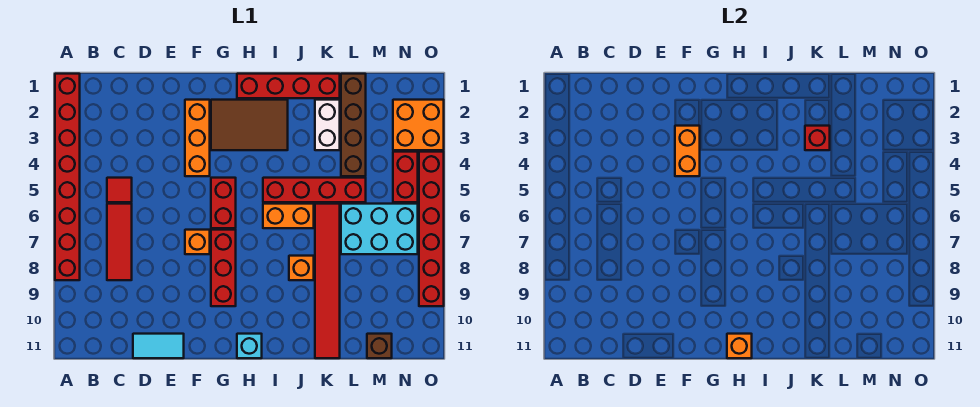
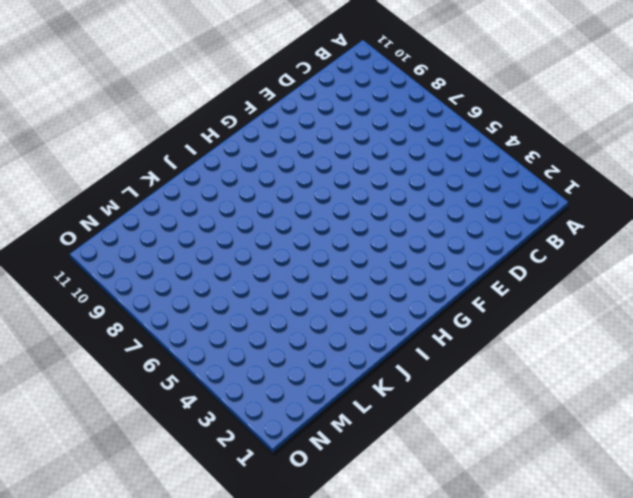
none -> red brick A1:A8 level 1
none -> red tile C5 level 1
none -> red tile C6:C8 level 1

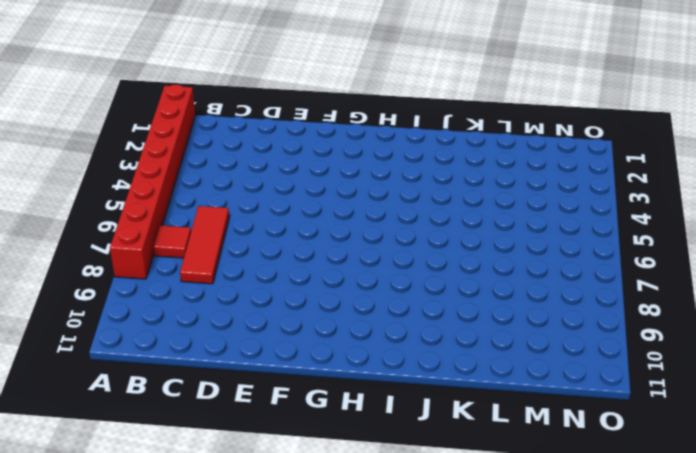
red tile B7 level 1 -> red tile C5 level 1
none -> cyan tile D11:E11 level 1
none -> orange brick F2:F4 level 1
none -> orange brick F7 level 1

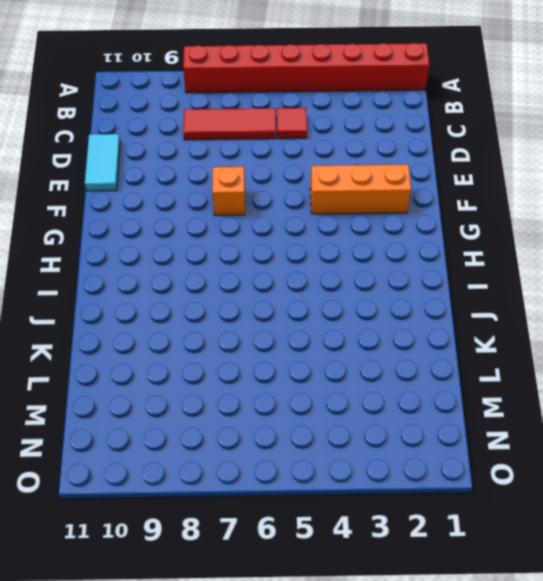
none -> brown tile G2:I3 level 1
none -> red brick G5:G6 level 1
none -> red brick G7:G9 level 1

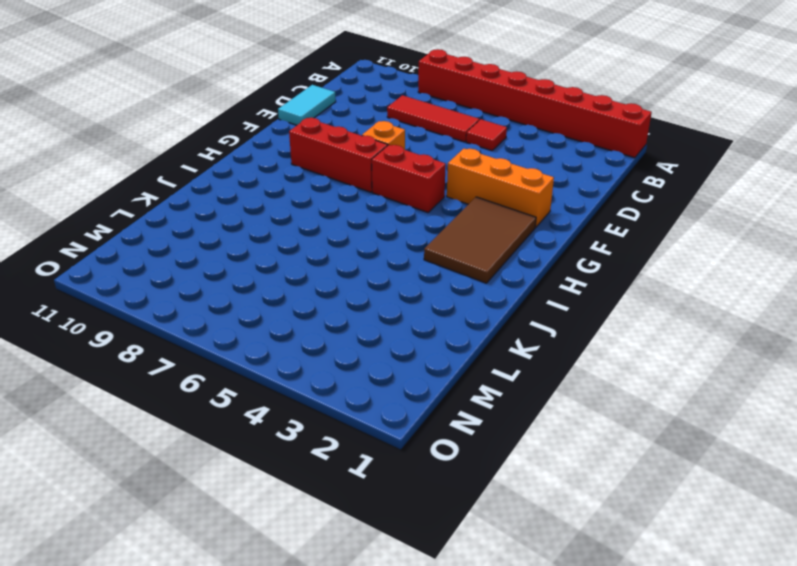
none -> red brick H1:K1 level 1
none -> cyan brick H11 level 1
none -> red brick I5:L5 level 1

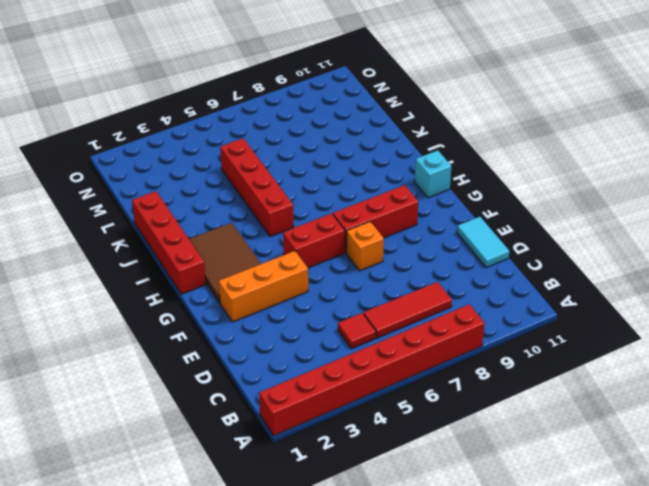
none -> orange brick I6:J6 level 1
none -> orange brick J8 level 1
none -> white brick K2:K3 level 1

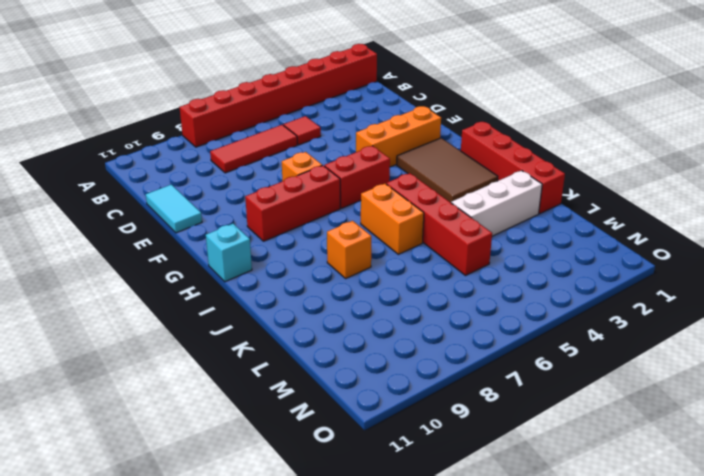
white brick K2:K4 level 1 -> white brick K2:K3 level 1
none -> red tile K6:K11 level 1
none -> brown brick L1:L4 level 1
none -> cyan brick L6:N7 level 1

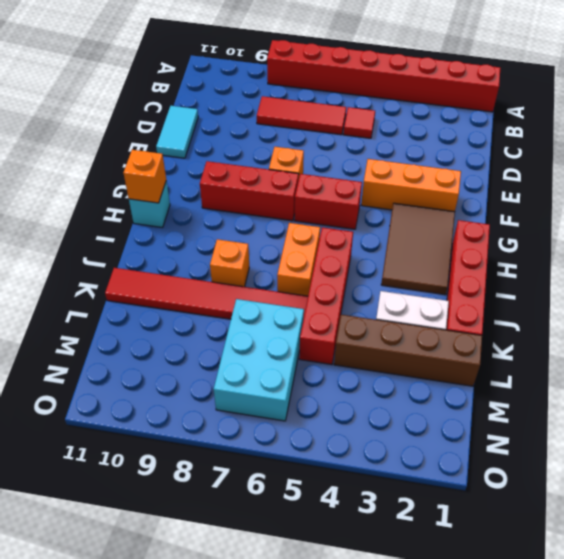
none -> brown brick M11 level 1
none -> orange brick N2:O3 level 1
none -> red brick N4:N5 level 1

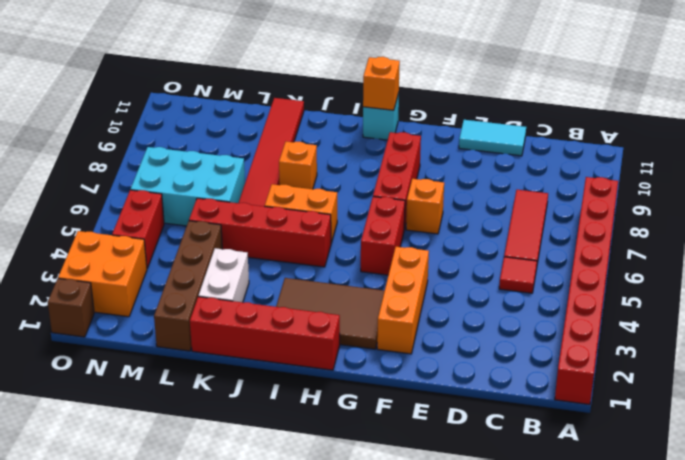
brown brick O1 level 1 -> brown brick M11 level 1
none -> red brick O4:O9 level 1
none -> orange brick F3:F4 level 2
none -> red brick K3 level 2

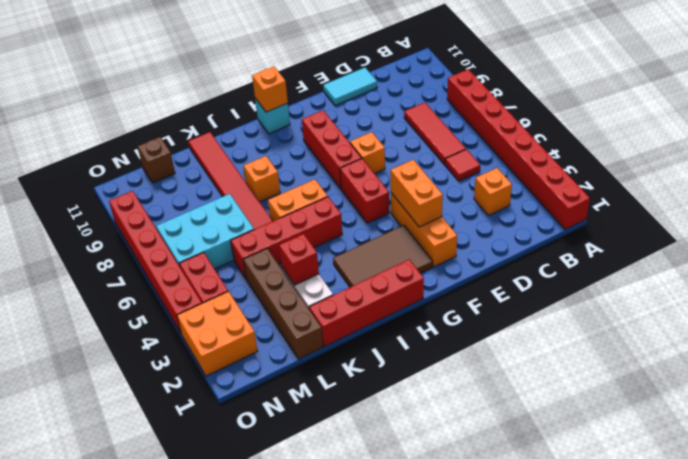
orange brick C3 level 1 -> none

